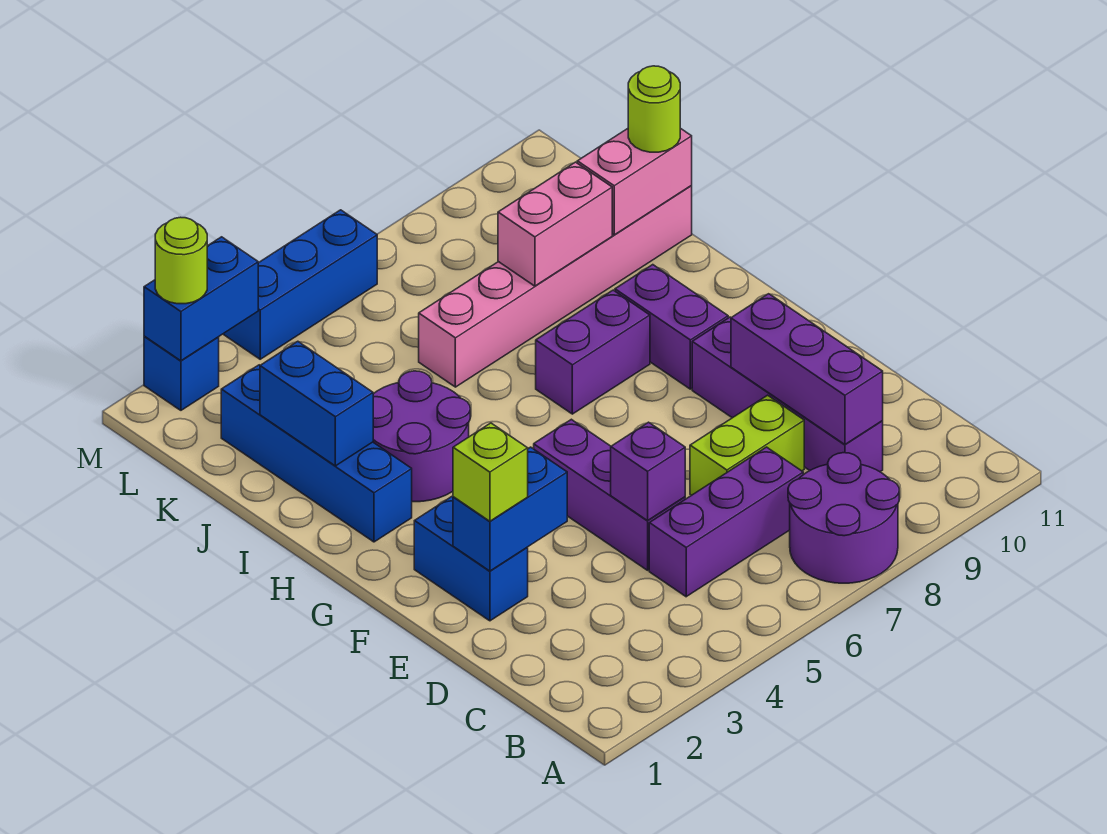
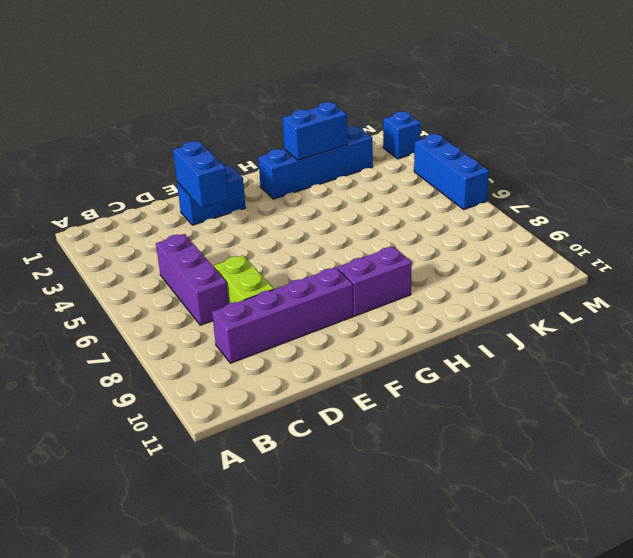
none -> purple round brick A7:B8 level 1
none -> purple brick D5:F5 level 1
none -> purple round brick H3:I4 level 1

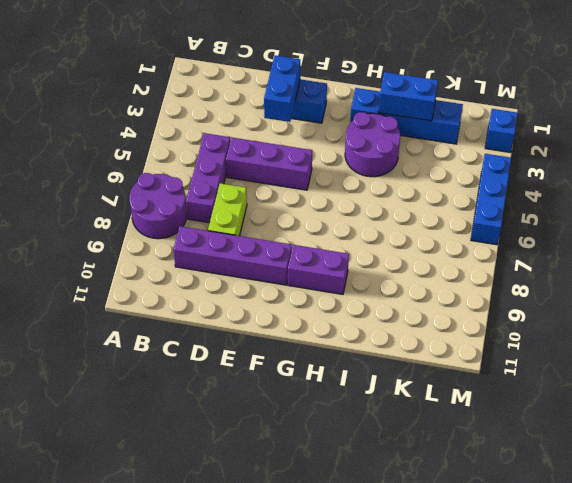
none -> purple brick H7:H8 level 1
none -> pink brick J6:J11 level 1
none -> purple brick C9:E9 level 2

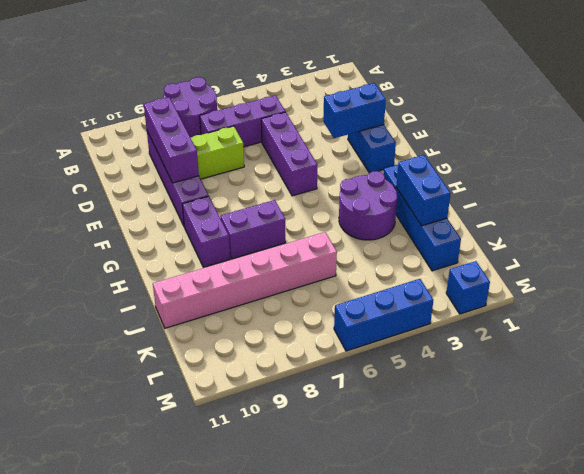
none -> purple brick D5 level 2
none -> pink brick J8:J9 level 2
none -> pink brick J10:J11 level 2

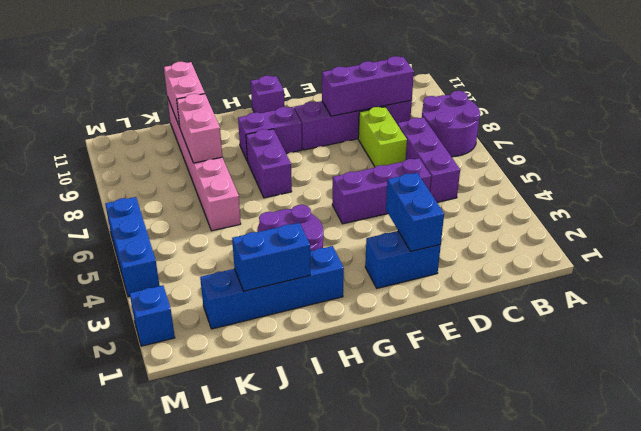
purple brick G11 level 1 -> purple brick D5 level 2
none -> blue brick M2:M3 level 2
none -> lime brick E2 level 3
none -> lime round brick J11 level 3

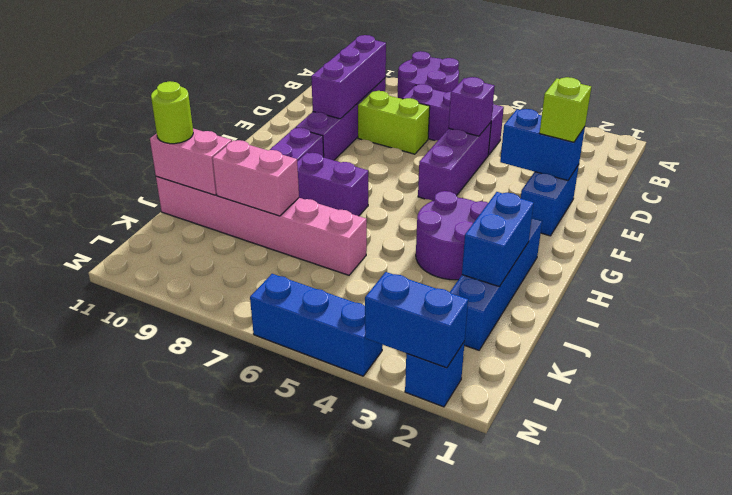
none -> lime round brick M2 level 3

